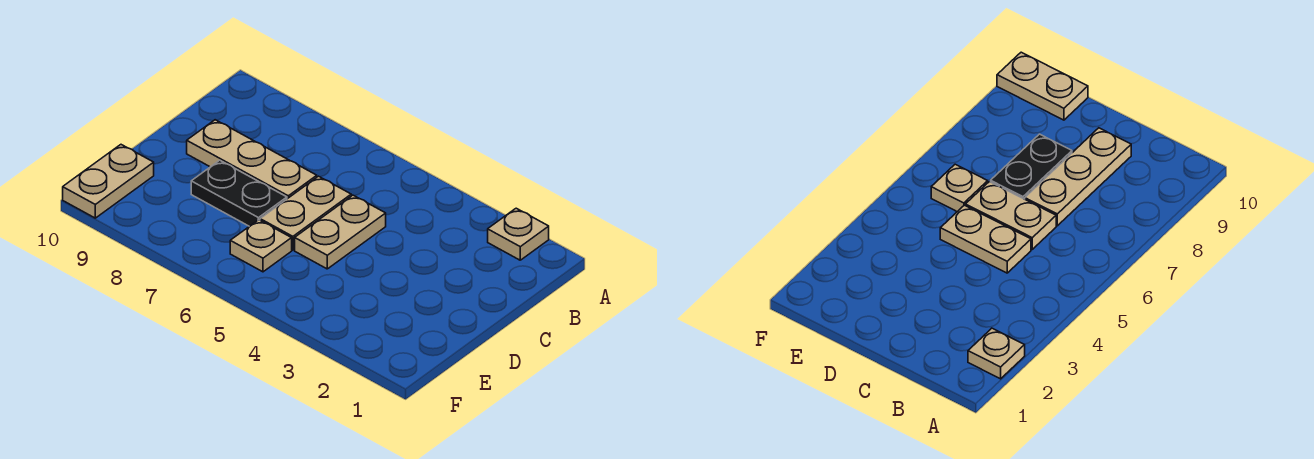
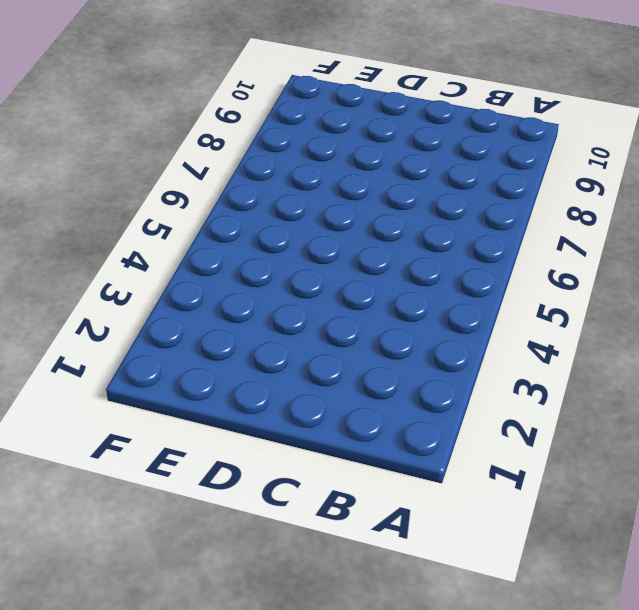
none -> tan plate A2 level 1
none -> tan plate C5:D5 level 1

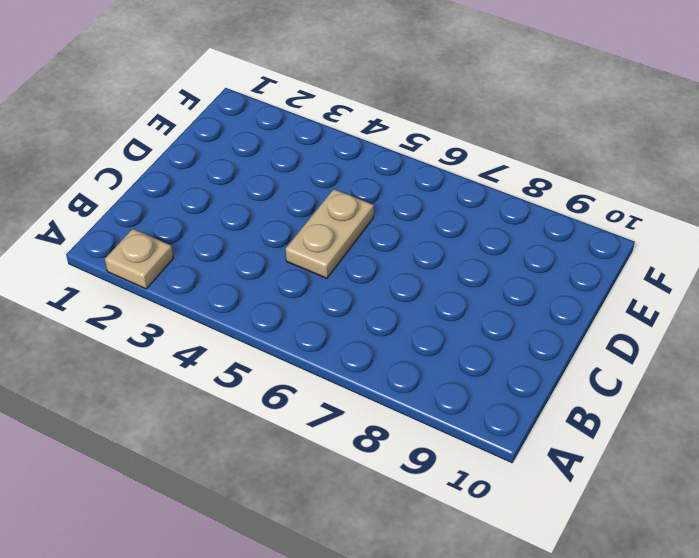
none -> tan plate C6:D6 level 1
none -> tan plate C7:C9 level 1

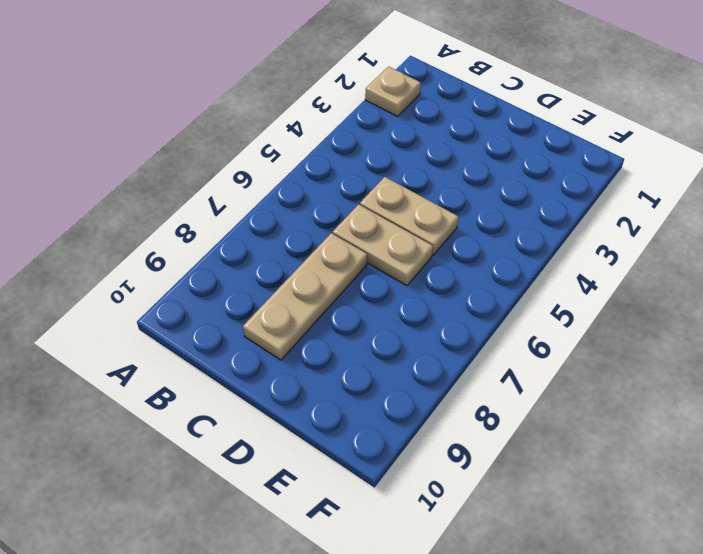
none -> black plate D7:D8 level 1
none -> tan plate E6 level 1

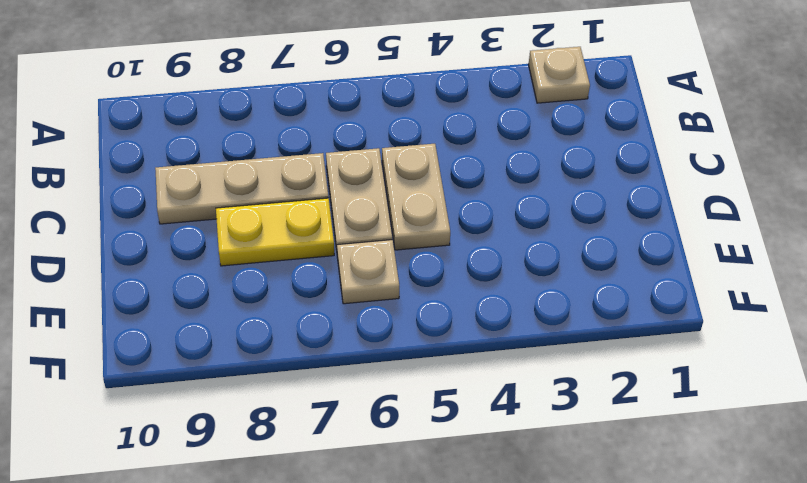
yellow plate D7:D8 level 1 -> black plate D7:D8 level 1
none -> tan plate E10:F10 level 1

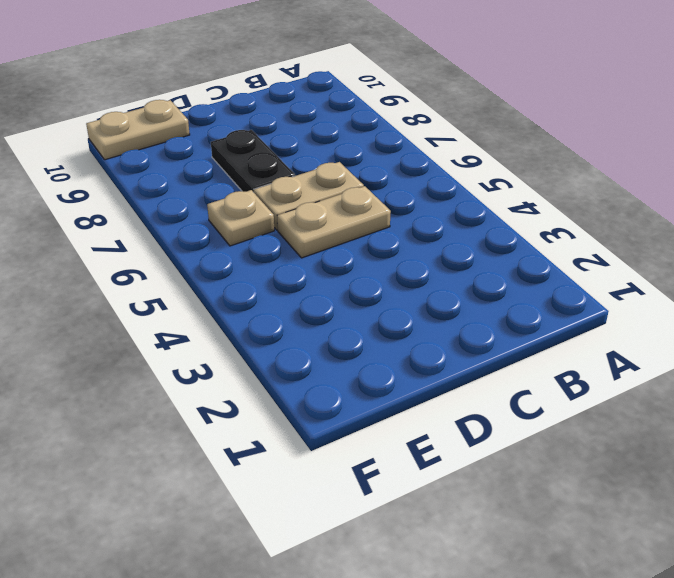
none -> tan plate A2 level 1
none -> tan plate C7:C9 level 1

